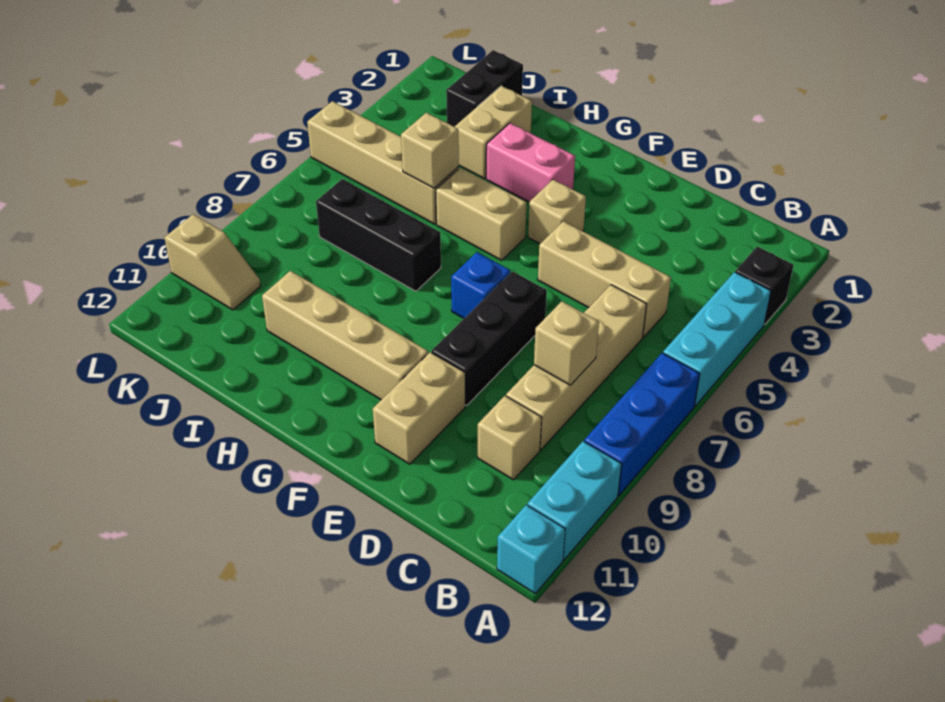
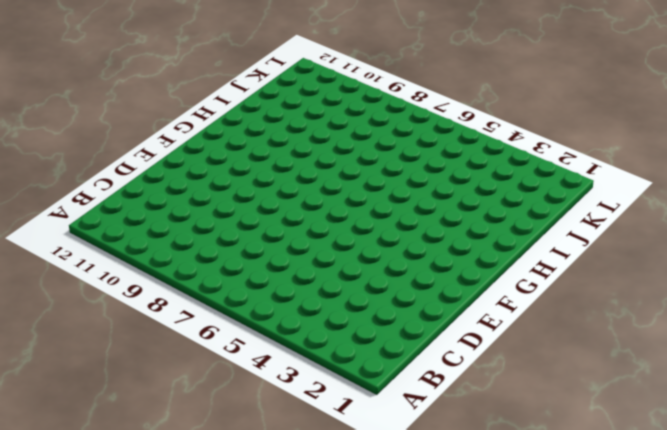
none -> black brick A3 level 1
none -> cyan brick A4:A6 level 1
none -> blue brick A7:A9 level 1

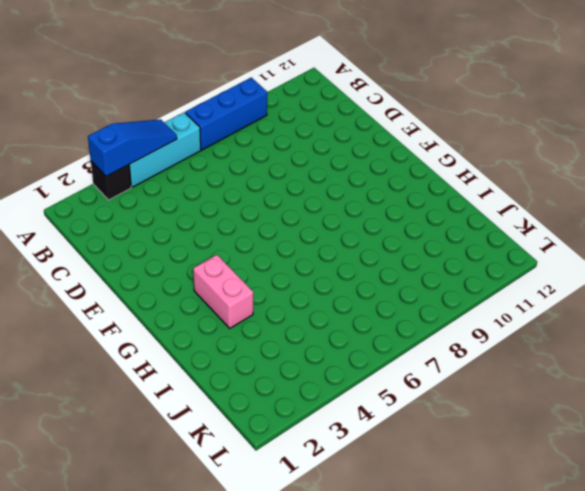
blue slope A3:A5 level 2 top 3 -> none
none -> cyan brick A10:A11 level 1
none -> cyan brick A12 level 1
none -> tan brick C5:E5 level 1

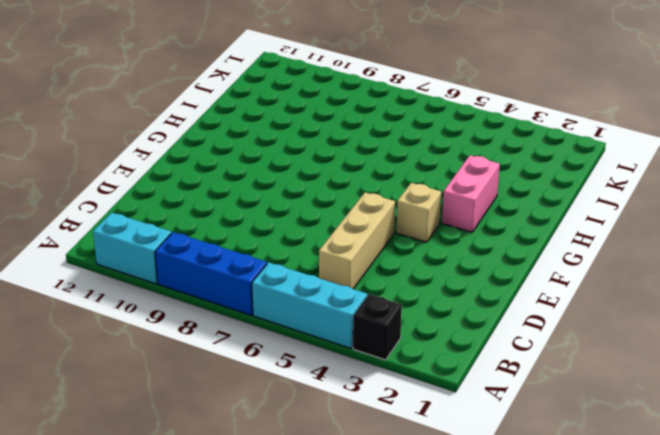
none -> cyan brick A12 level 1
none -> tan brick C6:C9 level 1
none -> tan brick C10 level 1

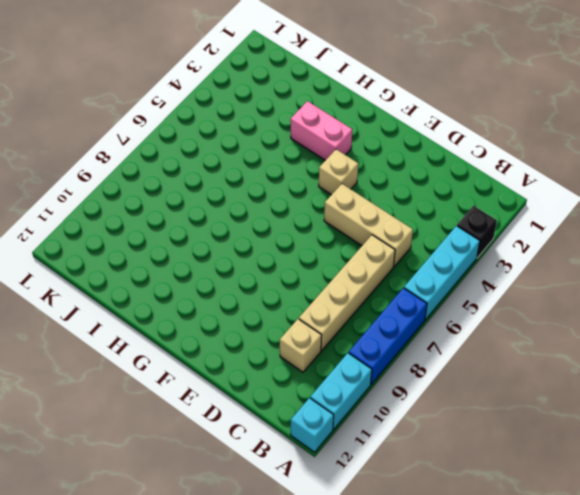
none -> black brick E7:E9 level 1
none -> tan brick E10:E11 level 1
none -> blue brick F7 level 1

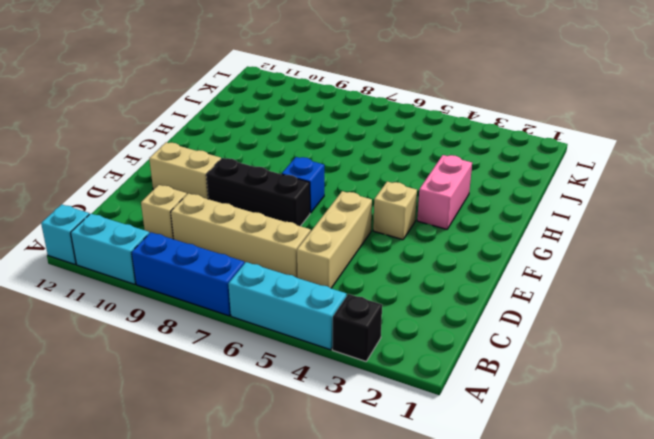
none -> tan brick F10:I10 level 1
none -> tan brick G5:H5 level 1
none -> black brick H7:J7 level 1

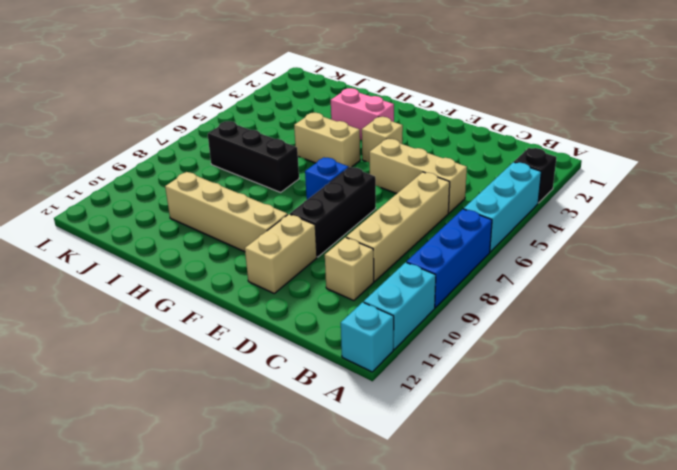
none -> tan brick I2:I3 level 1
none -> tan brick I5:L5 level 1
none -> black brick J1:J2 level 1

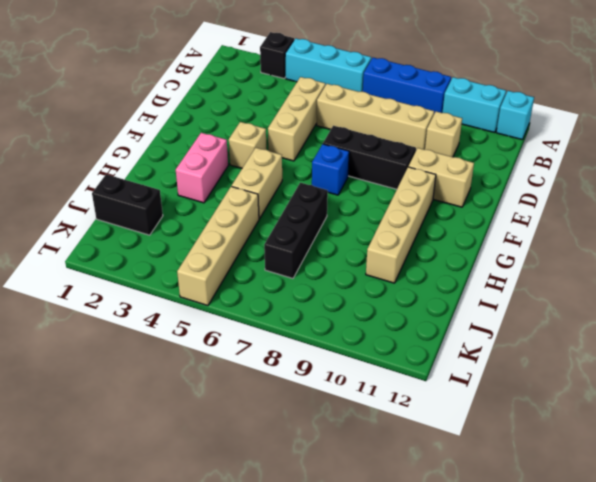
none -> tan brick I2:I3 level 1
none -> tan slope K10:L10 level 1 top L
none -> tan brick C8 level 2

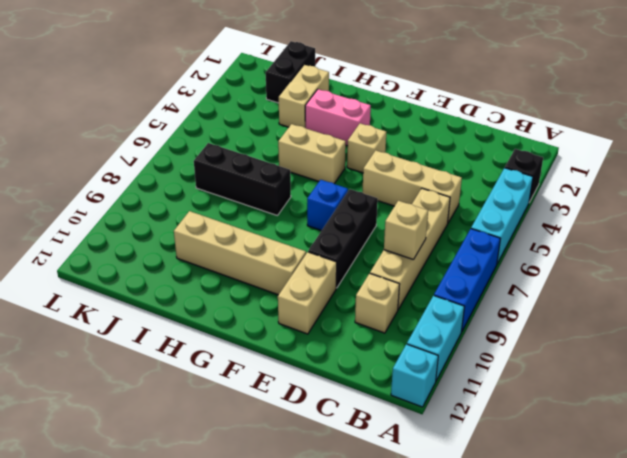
none -> tan brick I5:L5 level 1
none -> tan slope K10:L10 level 1 top L
none -> tan brick I5 level 2

